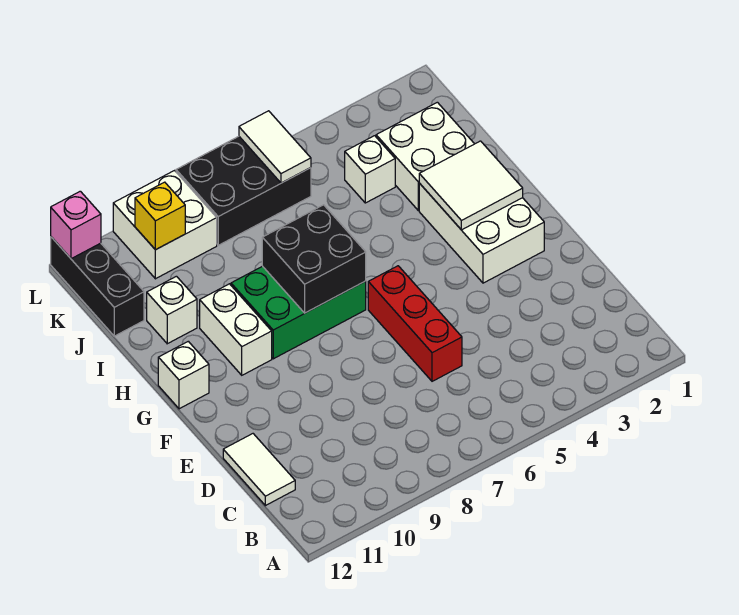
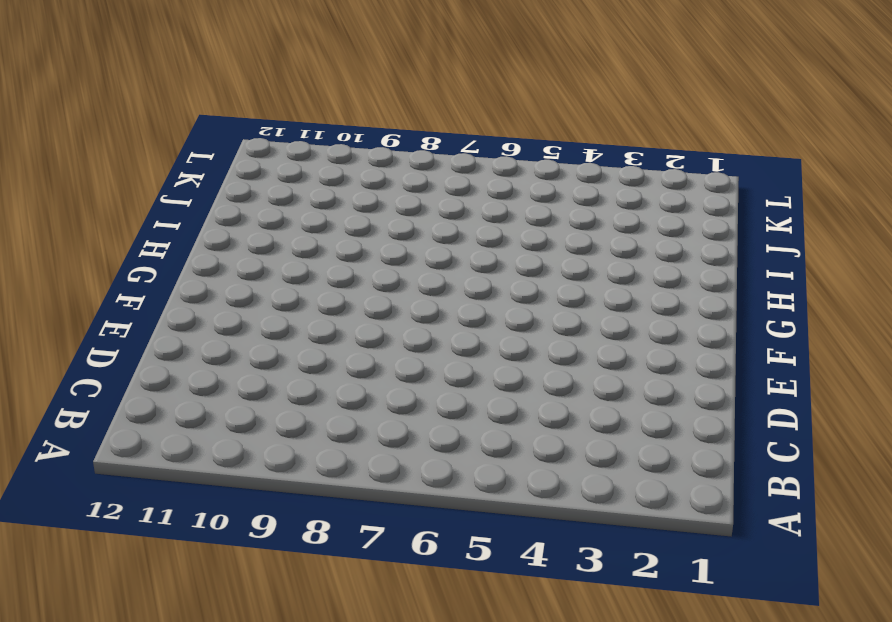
none -> white tile C12:D12 level 1
none -> red brick D6:F6 level 1
none -> white brick F2:H3 level 1

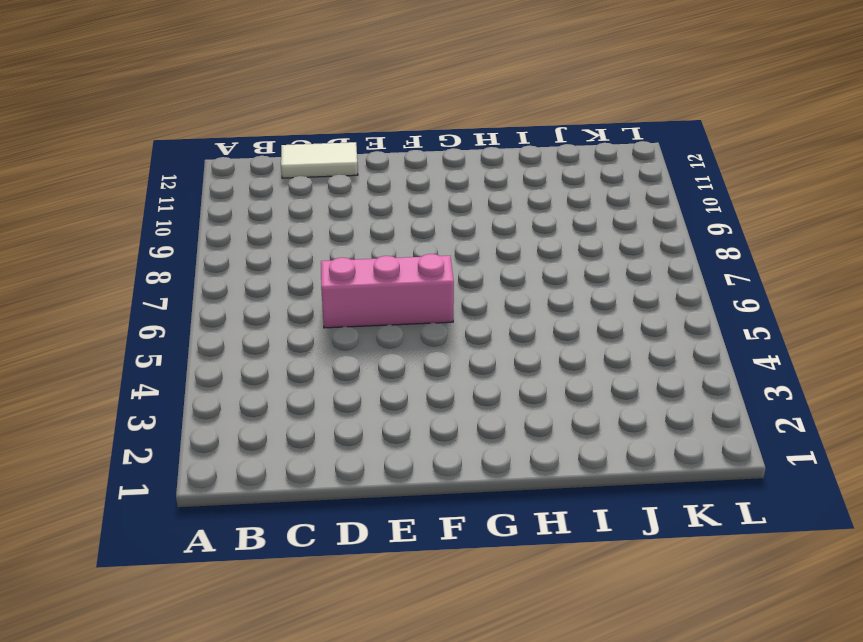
pink brick D6:F6 level 1 -> red brick D6:F6 level 1
none -> white brick F2:H3 level 1
none -> green brick G7:H9 level 1
none -> white brick G10:H10 level 1

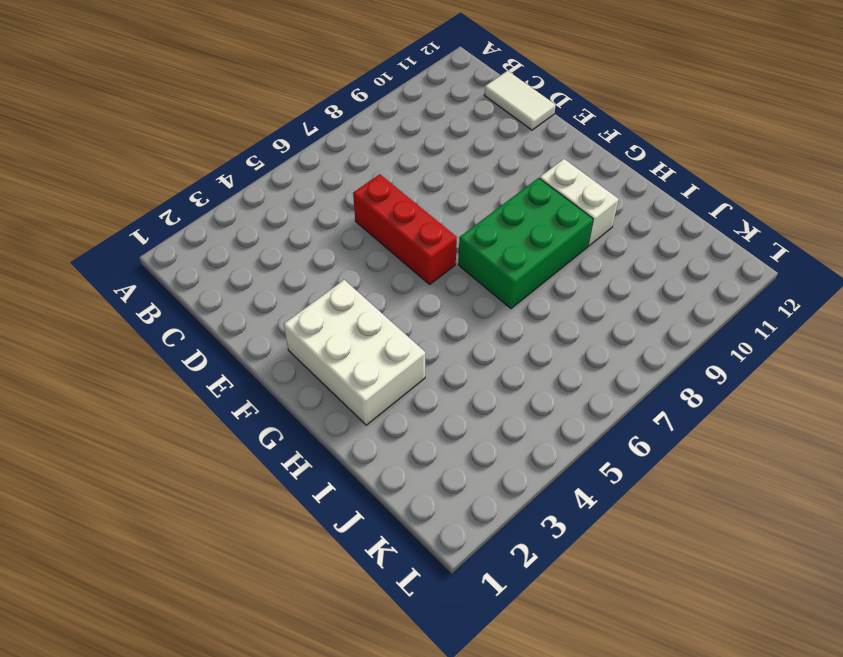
none -> white brick G12 level 1
none -> white brick I2:J3 level 1
none -> white brick I11 level 1

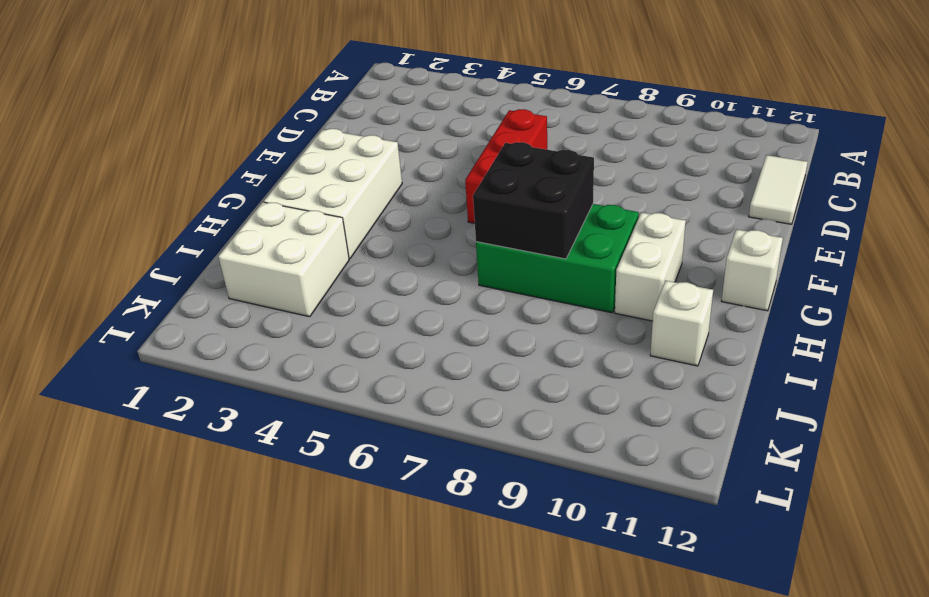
none -> white brick J4 level 1
none -> black brick J12:L12 level 1
none -> black brick K6:L8 level 1

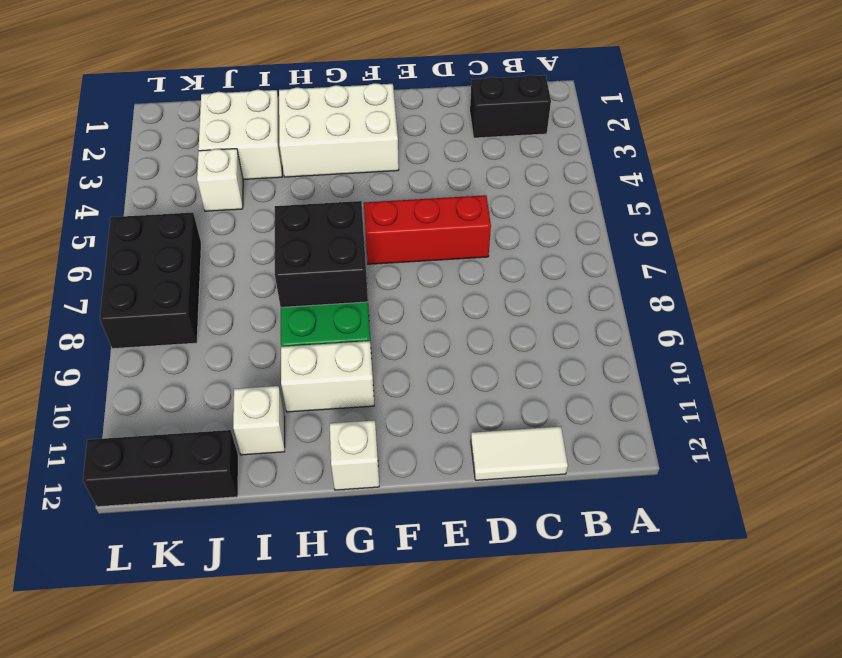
black brick B2:C2 level 1 -> none
none -> white brick K9:L10 level 1
none -> white tile G2:H3 level 2
none -> white tile K6:L6 level 2

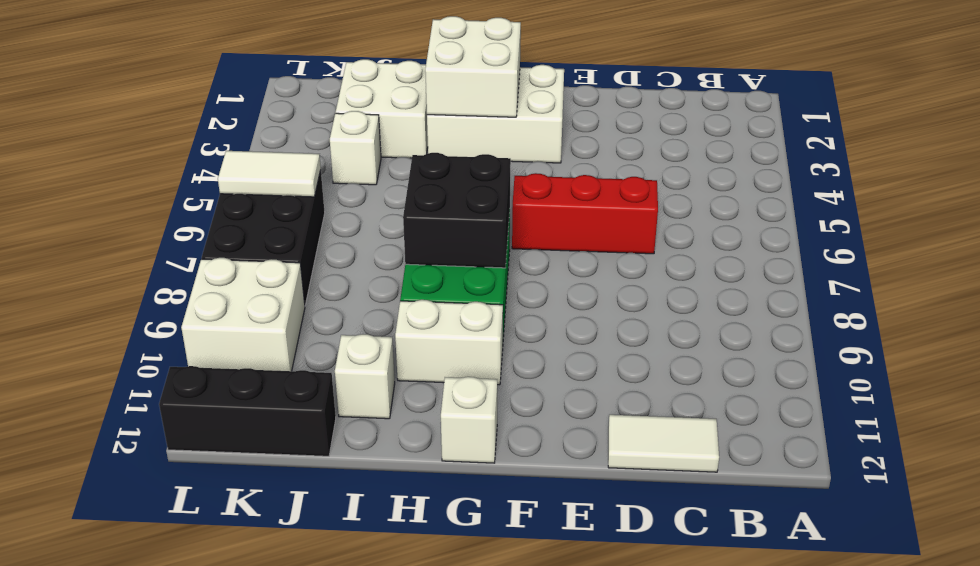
white brick G2:H3 level 2 -> white tile G2:H3 level 2
none -> yellow brick K10 level 2
none -> pink brick L12 level 2

